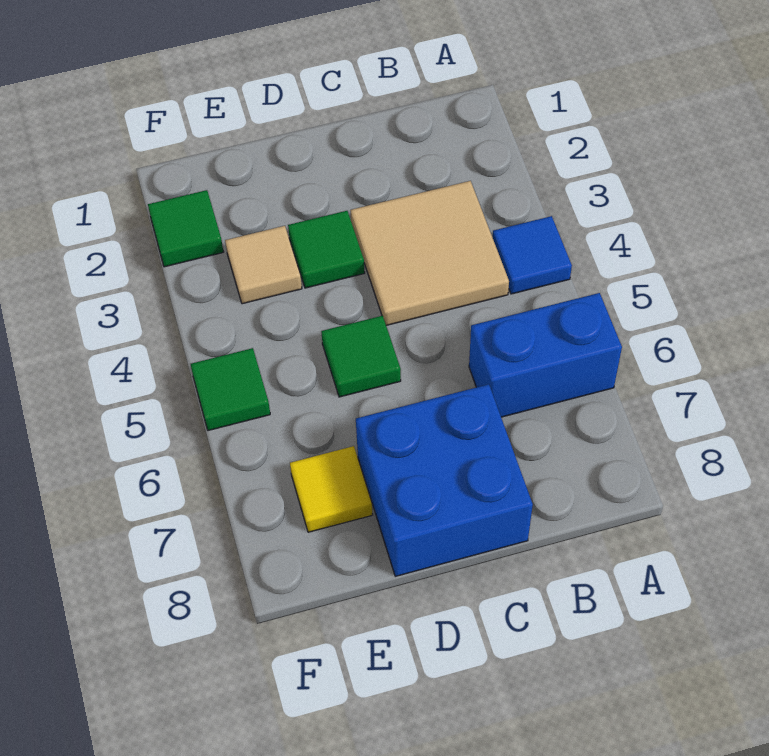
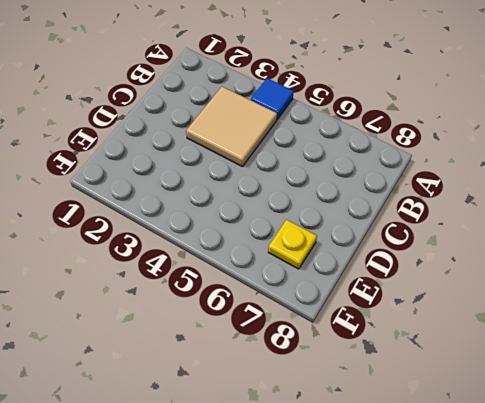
yellow plate E7 level 1 -> yellow tile E7 level 1
none -> blue brick A6:B6 level 1
none -> blue brick C7:D8 level 1

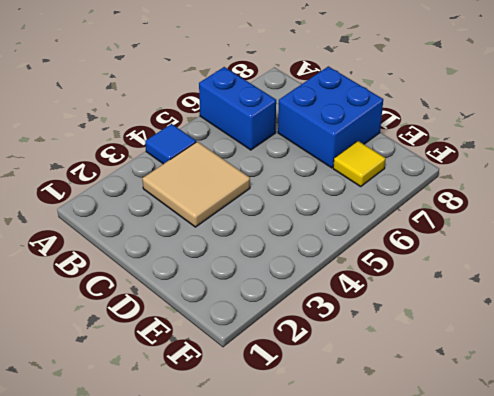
none -> green tile D3 level 1
none -> green tile D5 level 1

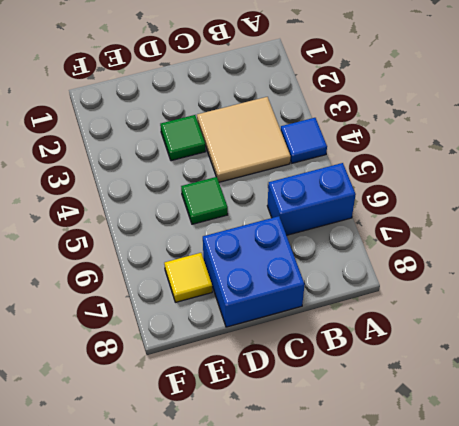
none -> tan tile E3 level 1
none -> green tile F2 level 1

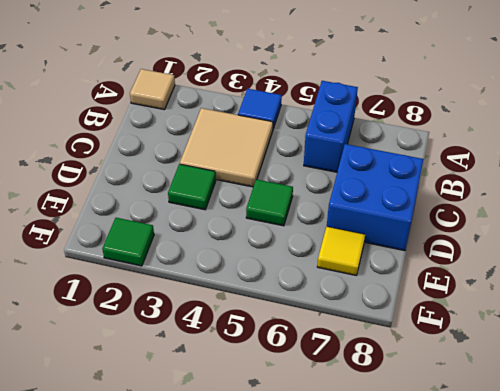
tan tile A1 level 1 -> tan tile E3 level 1
none -> green tile F5 level 1

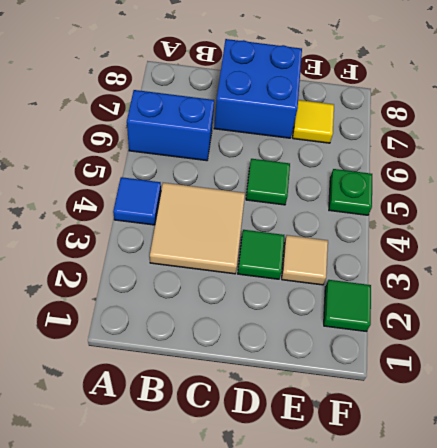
green plate F5 level 1 -> green tile F5 level 1

